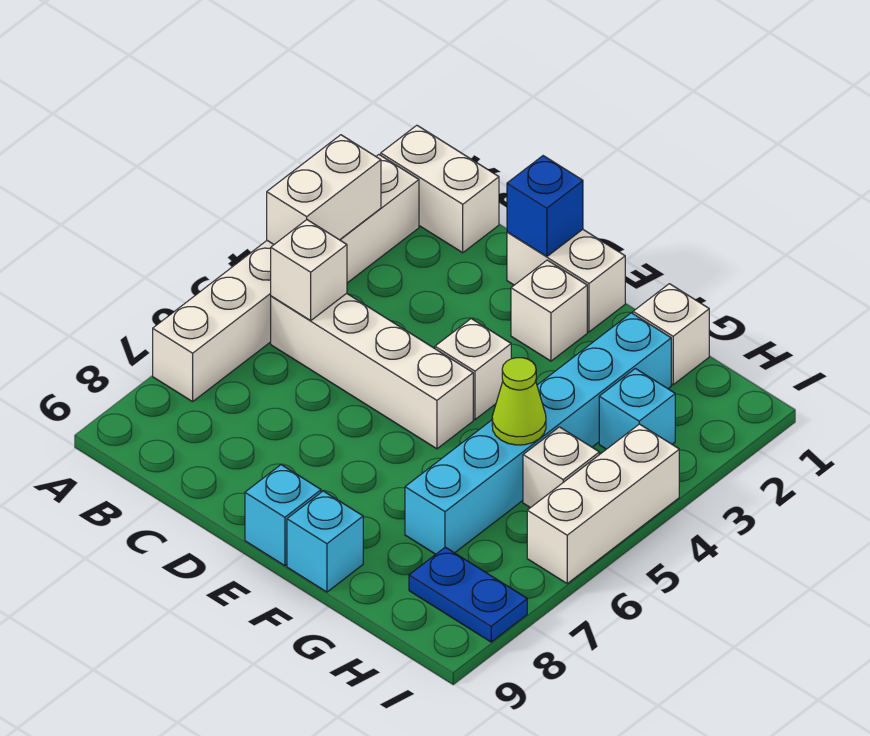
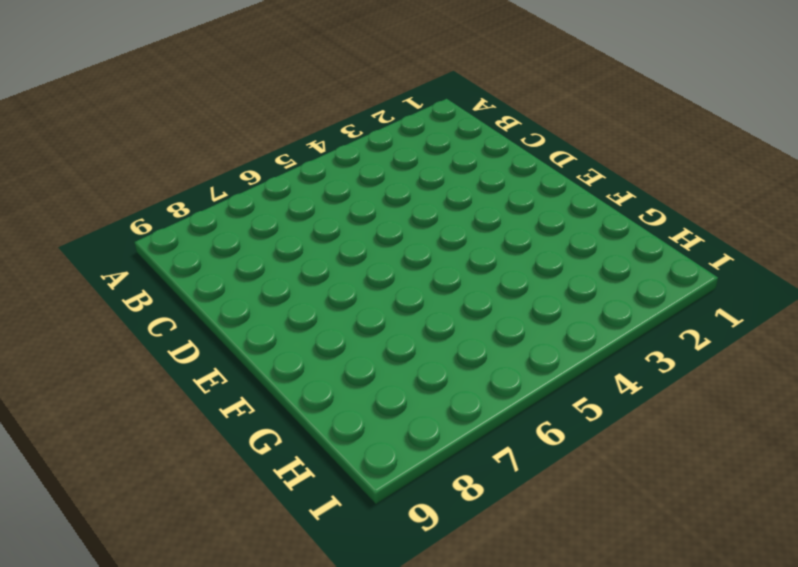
none -> white brick A1:B1 level 1
none -> white brick A2:A7 level 1
none -> white brick B5:E5 level 1

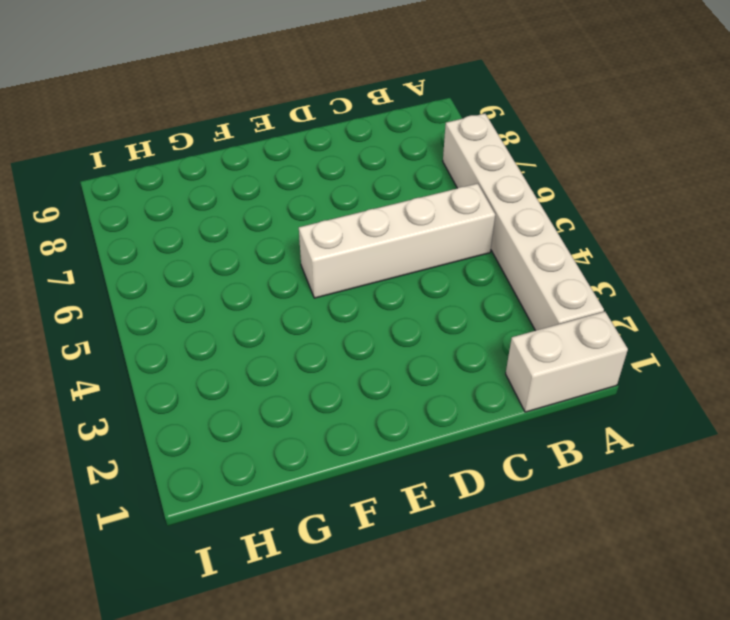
none -> white brick D1:E1 level 1
none -> white brick E2 level 1
none -> white brick E4 level 1

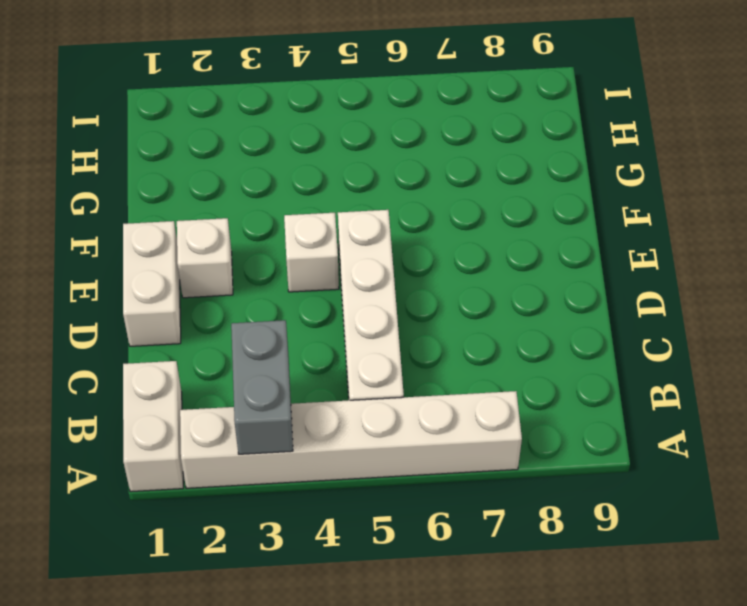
grey brick A3:B3 level 2 -> white brick A3:A4 level 2
none -> cyan brick E9 level 1
none -> cyan brick F9 level 1
none -> white brick G1 level 1

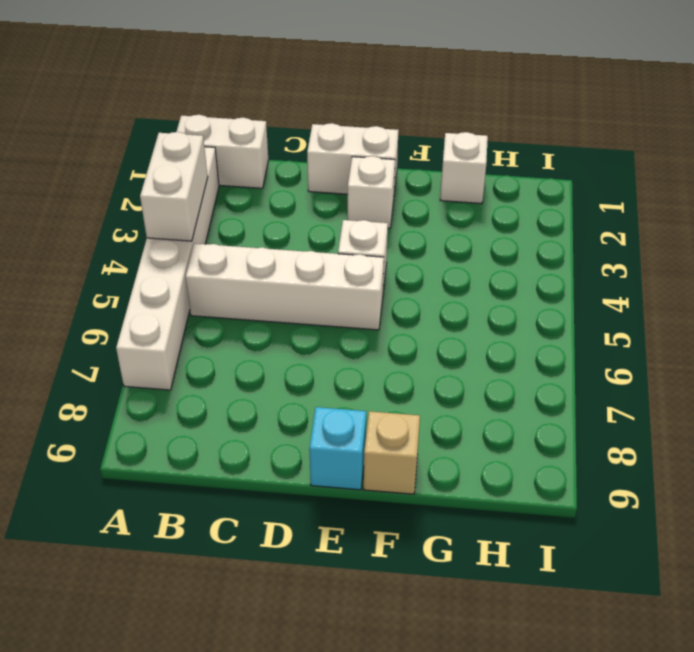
tan brick F9 level 1 -> cyan brick F9 level 1
none -> cyan brick G2:G7 level 1
none -> cyan brick H3 level 1
none -> white brick H5 level 1

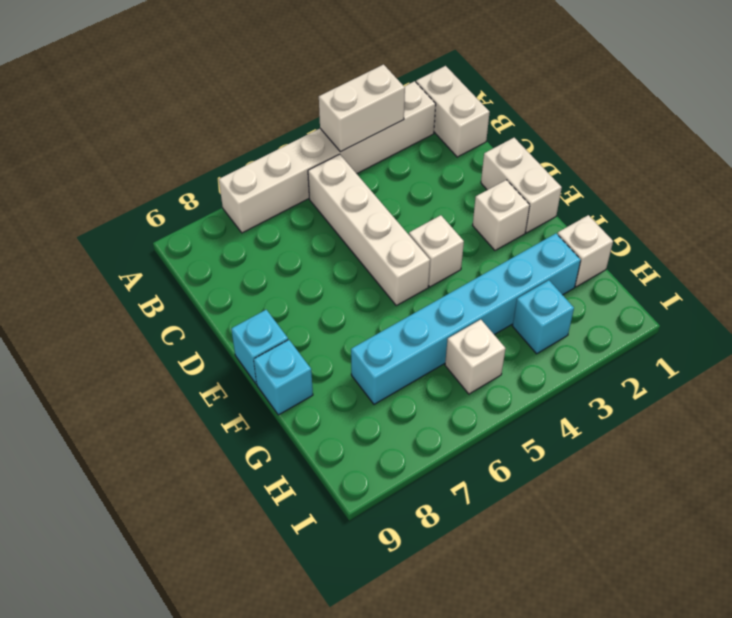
none -> blue plate H8:I8 level 1
none -> white brick I4:I6 level 1
none -> white brick B5 level 2

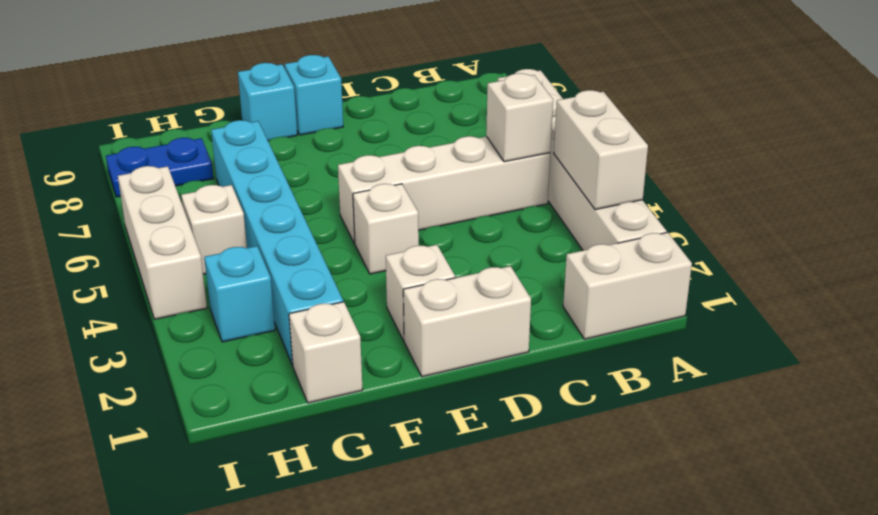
none -> blue brick D1 level 2
none -> lime cone G5 level 2

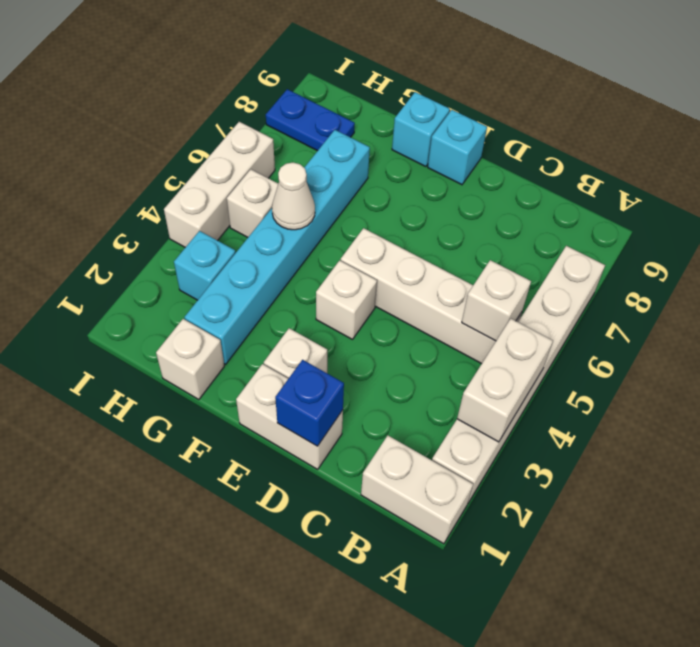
white cone G5 level 2 -> lime cone G5 level 2

